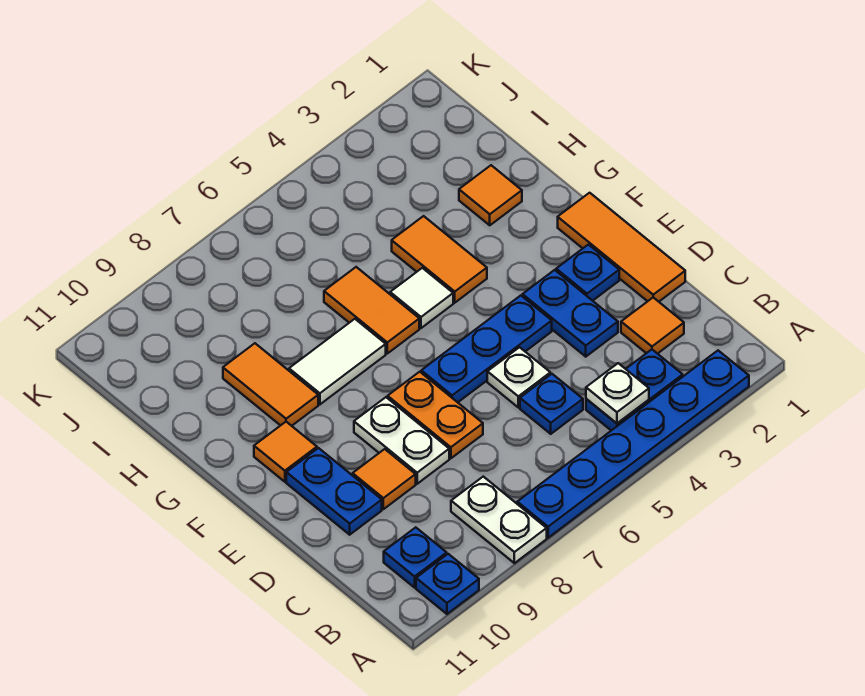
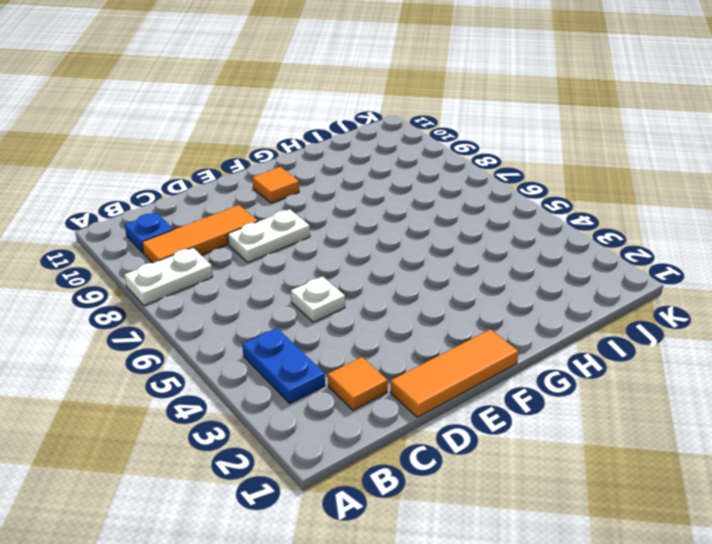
orange tile B9:D9 level 1 -> orange tile D9 level 1
none -> blue plate A2:A7 level 1
none -> blue plate A10 level 1
none -> blue plate C5 level 1

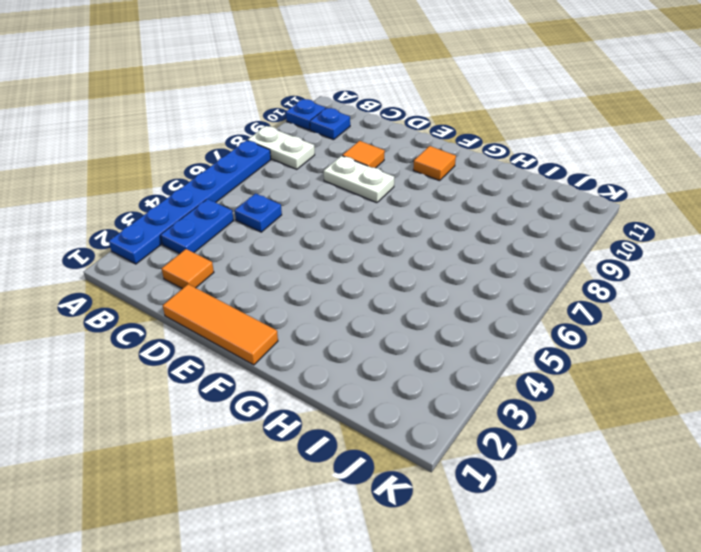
none -> blue plate D3:E3 level 1
none -> white plate D5 level 1
none -> orange plate D7:E7 level 1

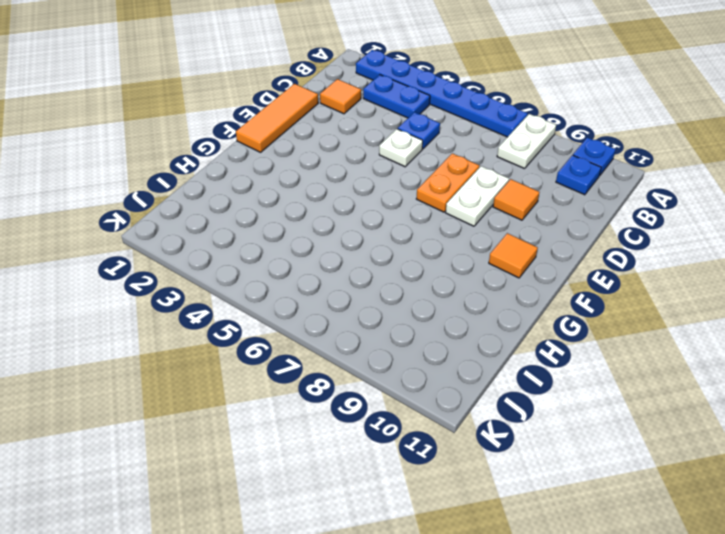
none -> blue plate D3:E3 level 1
none -> blue plate D10:E10 level 1
none -> blue plate E2 level 1

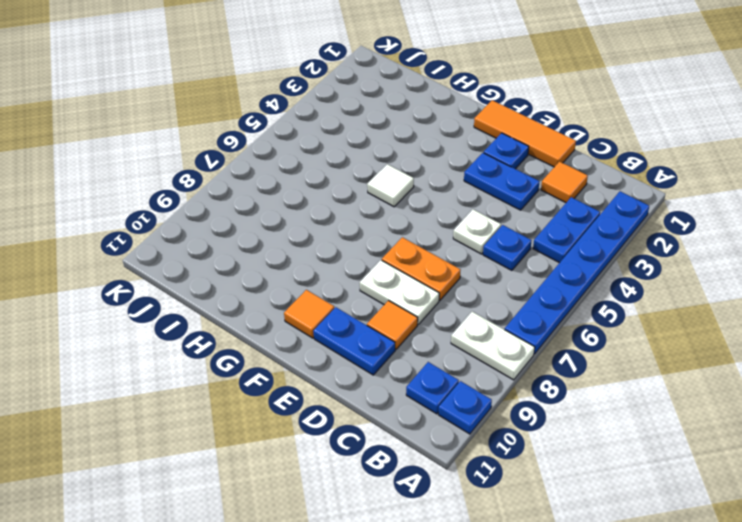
none -> blue plate E4:E6 level 1
none -> orange tile G4:H4 level 1
none -> orange tile G6:H6 level 1

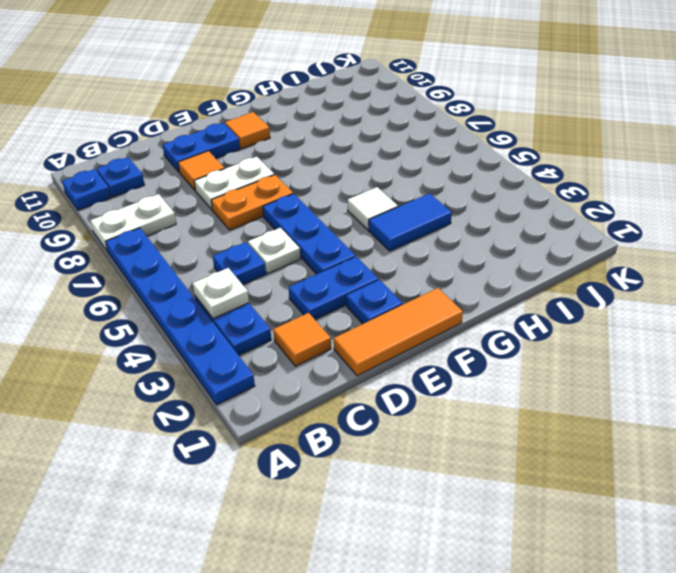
blue tile G4:H4 level 1 -> orange tile G4:H4 level 1
none -> orange tile G6:H6 level 1
none -> white tile G7:G8 level 1
none -> orange tile G9:H9 level 1

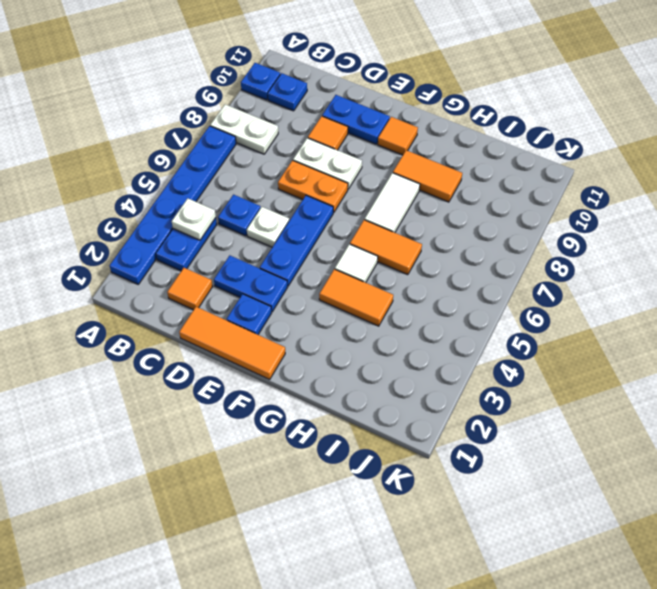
none -> orange tile H2 level 1

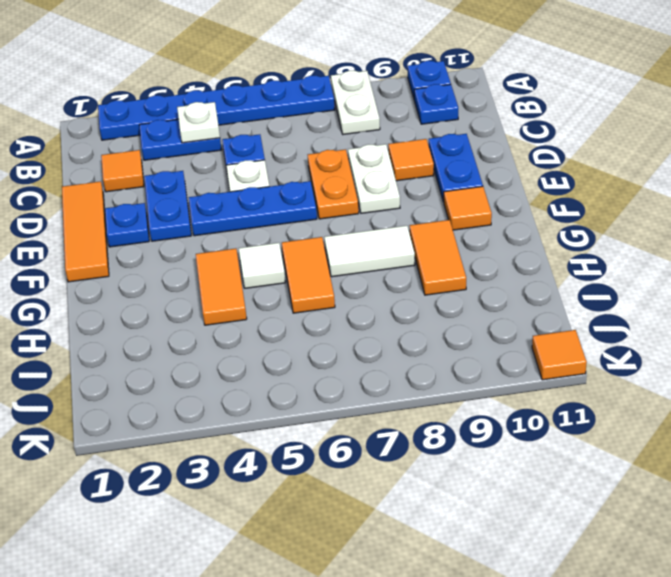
orange tile K11 level 1 -> orange tile H2 level 1

